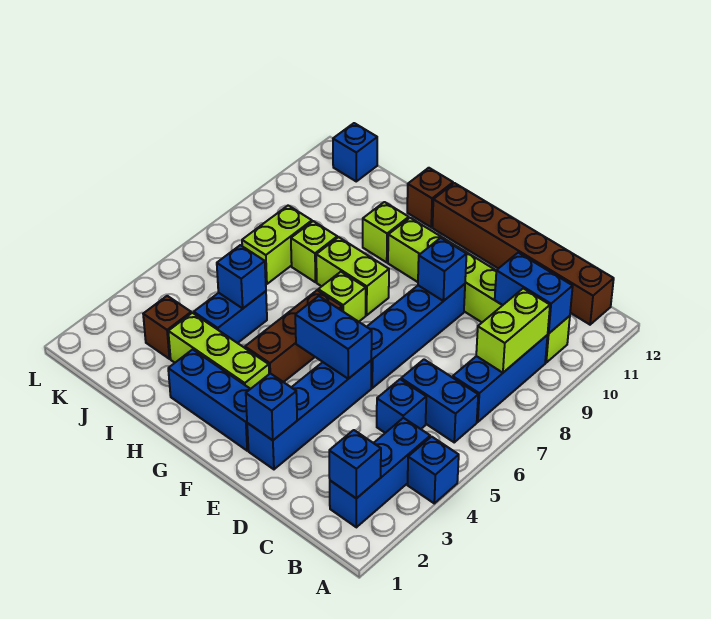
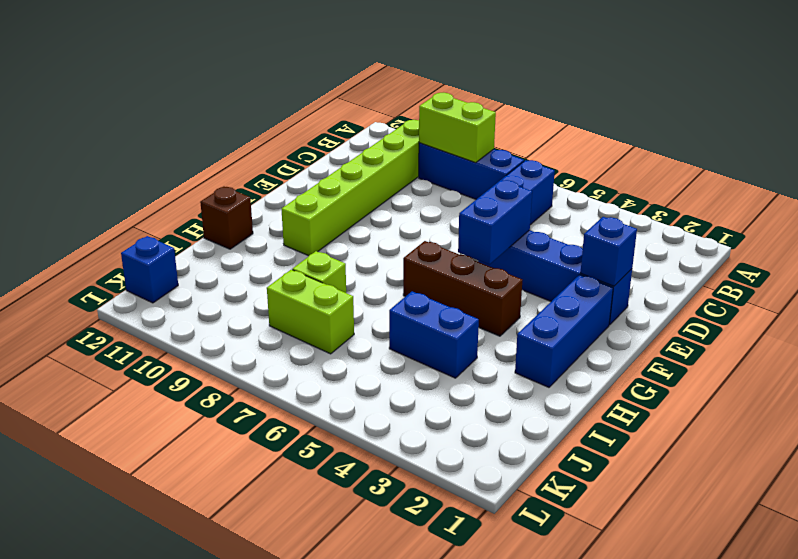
none -> blue brick A4 level 1
none -> blue brick B2:B4 level 1
none -> brown brick B12:G12 level 1

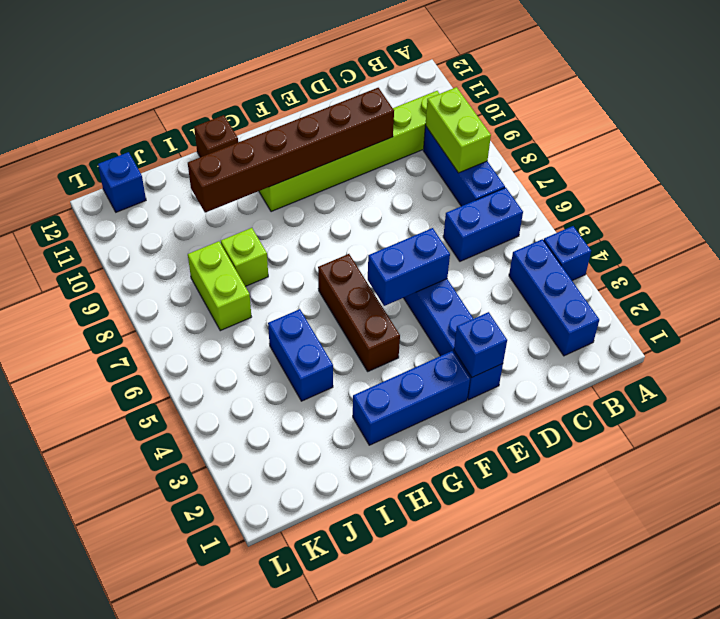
brown brick D10:I10 level 2 -> brown brick B12:G12 level 1
none -> blue brick C5 level 1
none -> blue brick E6:E9 level 1
none -> lime brick G3:I3 level 1

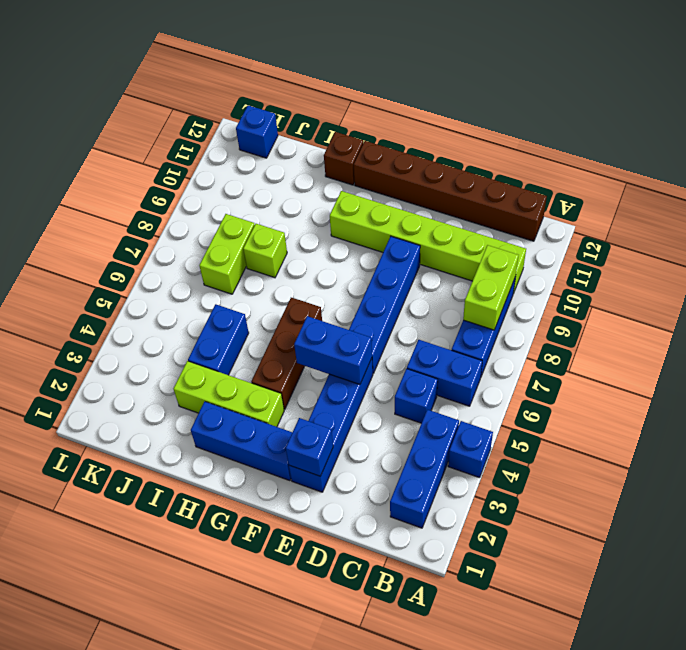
none -> lime brick G7 level 1
none -> lime brick G8:H8 level 1
none -> lime brick H10 level 1

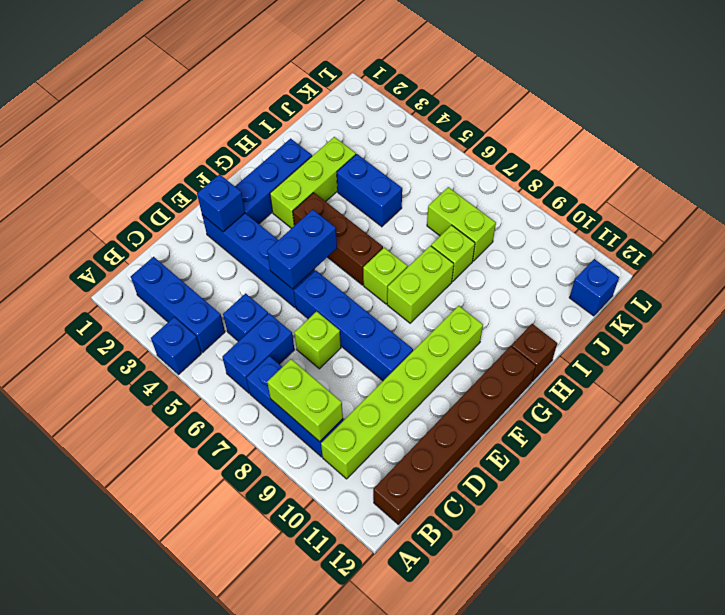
lime brick D7 level 1 -> lime brick H10 level 1
none -> brown brick J3 level 1
none -> blue brick B2 level 2
none -> blue brick B10:C10 level 2

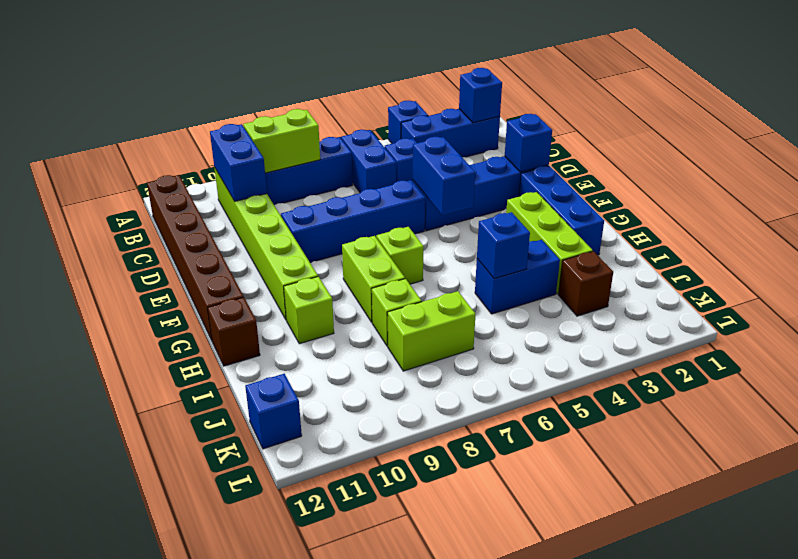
none -> brown brick G4:G6 level 1
none -> blue brick E9 level 2

